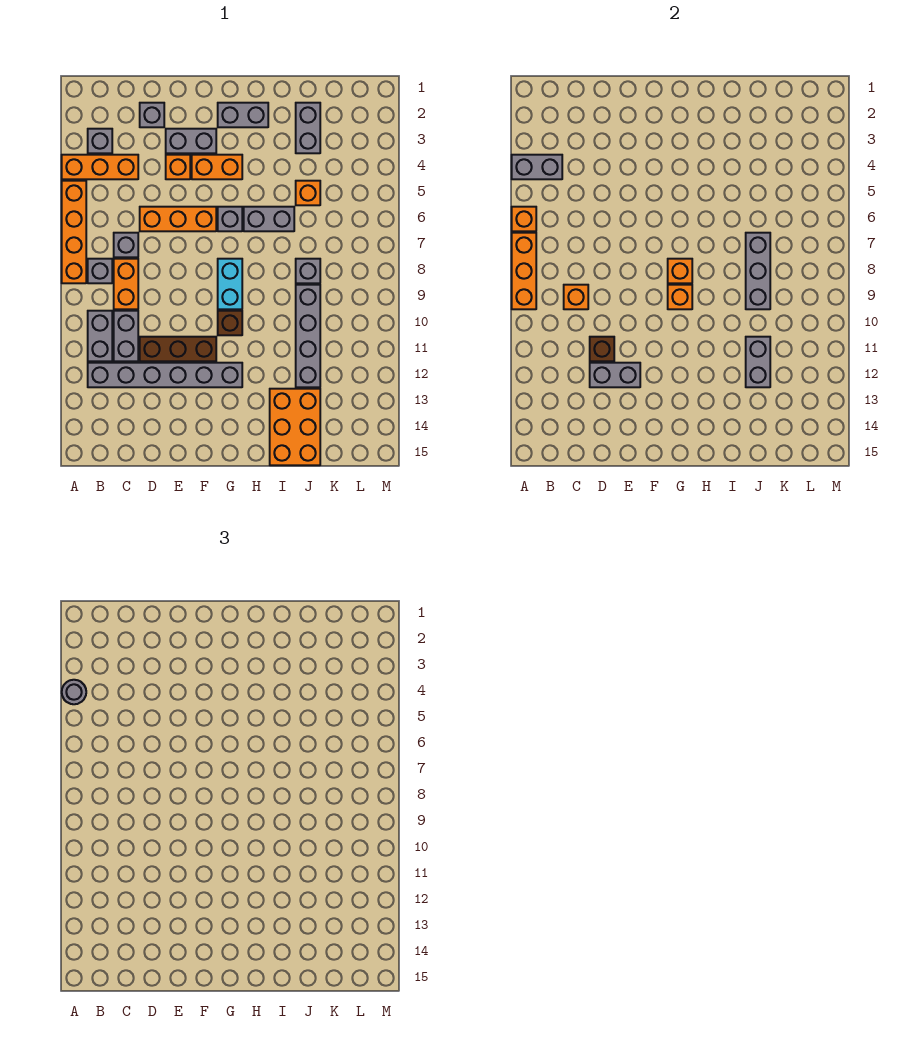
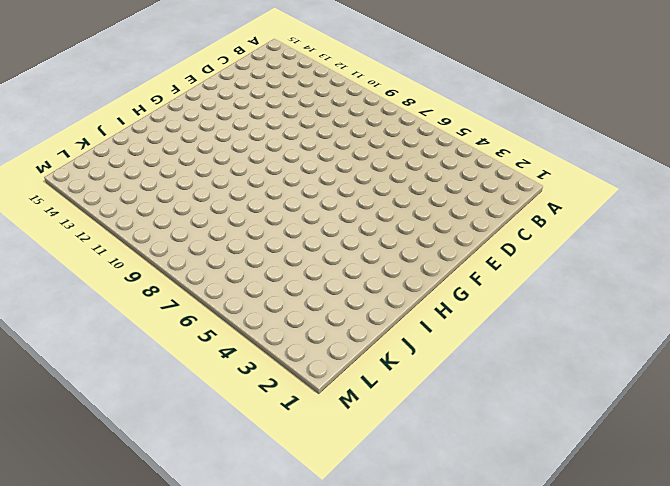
none -> orange brick A4:C4 level 1
none -> orange brick A5:A8 level 1
none -> grey brick B3 level 1
none -> grey brick B8 level 1

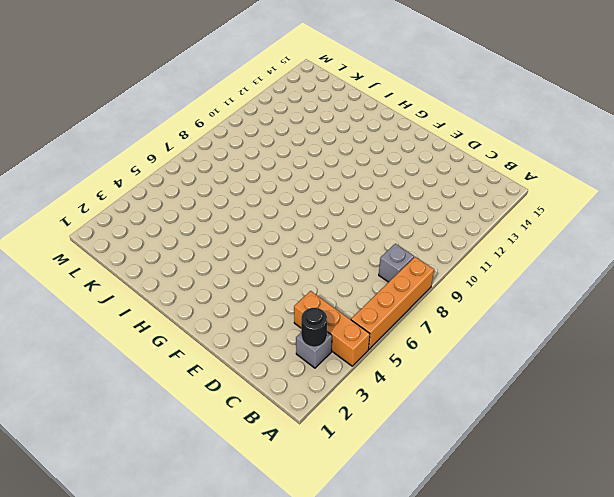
black round brick B3 level 2 -> none
none -> grey brick B10:B11 level 1
none -> grey brick B12:G12 level 1
none -> grey brick C7 level 1
none -> orange brick C8:C9 level 1

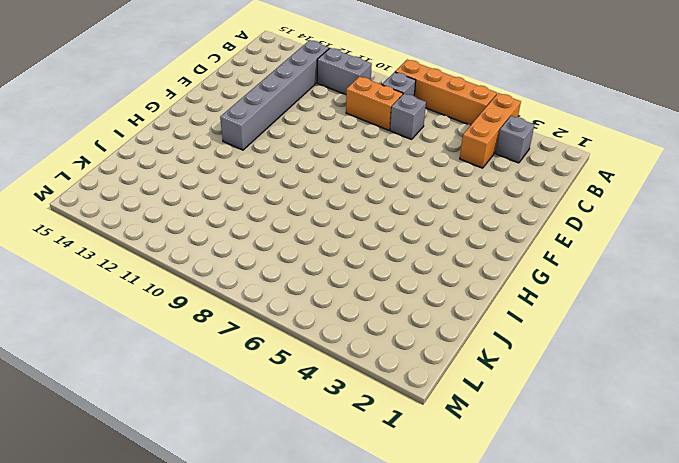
none -> grey brick C10:C11 level 1
none -> grey brick D2 level 1
none -> orange brick D6:F6 level 1
none -> brown brick D11:F11 level 1

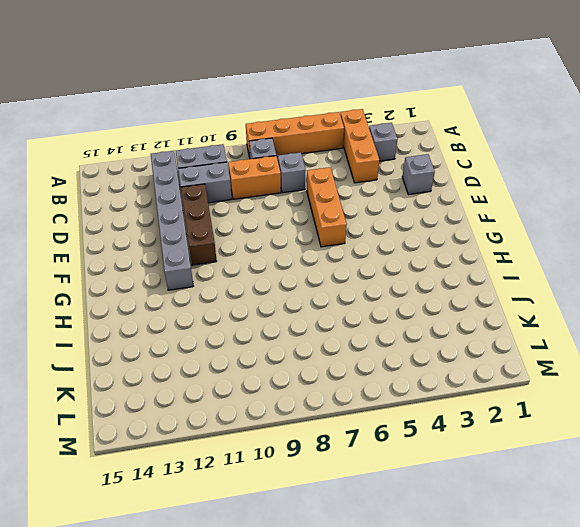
none -> grey brick E3:F3 level 1
none -> orange brick E4 level 1
none -> orange brick F4:G4 level 1
none -> grey brick G2:H2 level 1

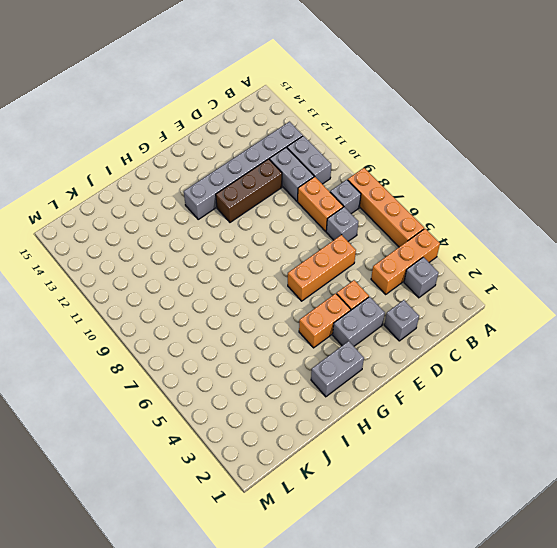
none -> grey brick G6 level 1
none -> cyan brick G8:G9 level 1
none -> brown brick G10 level 1
none -> grey brick H6:I6 level 1

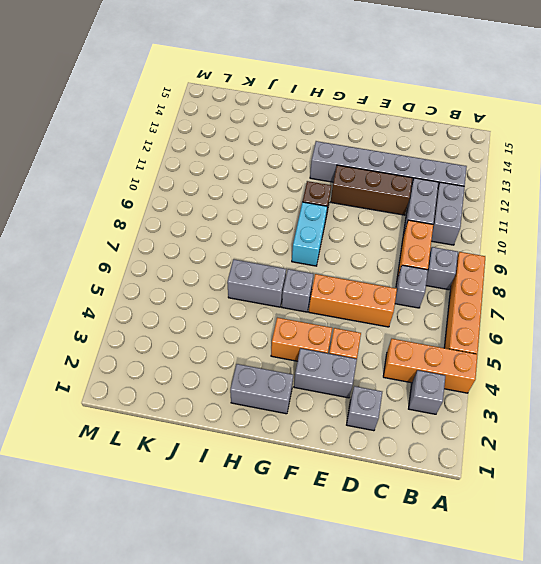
none -> orange brick I13:J15 level 1
none -> grey brick J2:J3 level 1
none -> orange brick J5 level 1
none -> grey brick J8 level 1

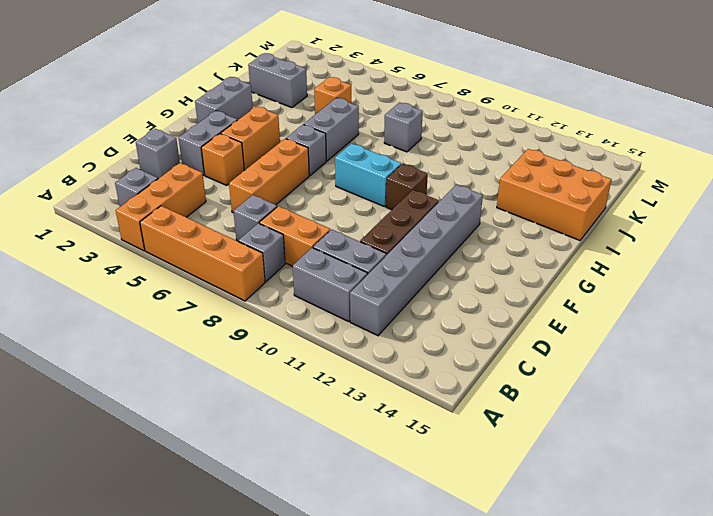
none -> grey brick J9:J12 level 1
none -> grey brick A4:B4 level 2
none -> orange brick A6 level 2
none -> orange brick A7:A9 level 2

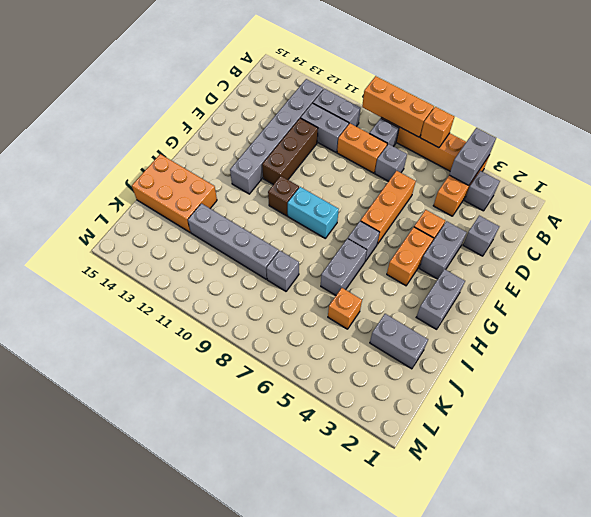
none -> orange brick C9 level 2
none -> brown brick D11 level 2
none -> grey brick D12:E12 level 2
none -> orange brick G8 level 2

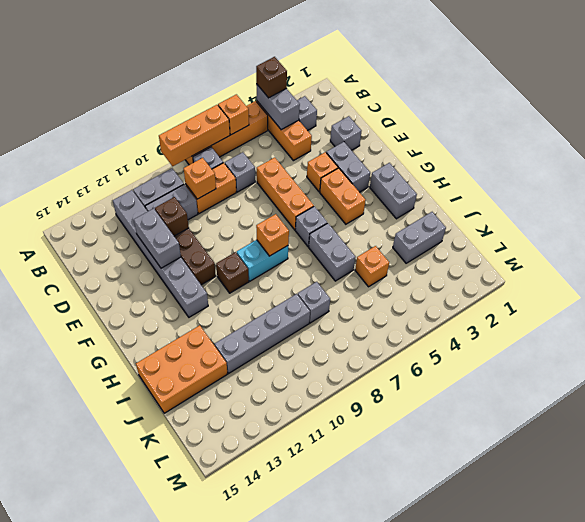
brown brick A4 level 3 -> grey round brick A4 level 3
none -> orange brick G9 level 2
none -> grey brick J7:J9 level 2
none -> grey brick J11:J12 level 2

